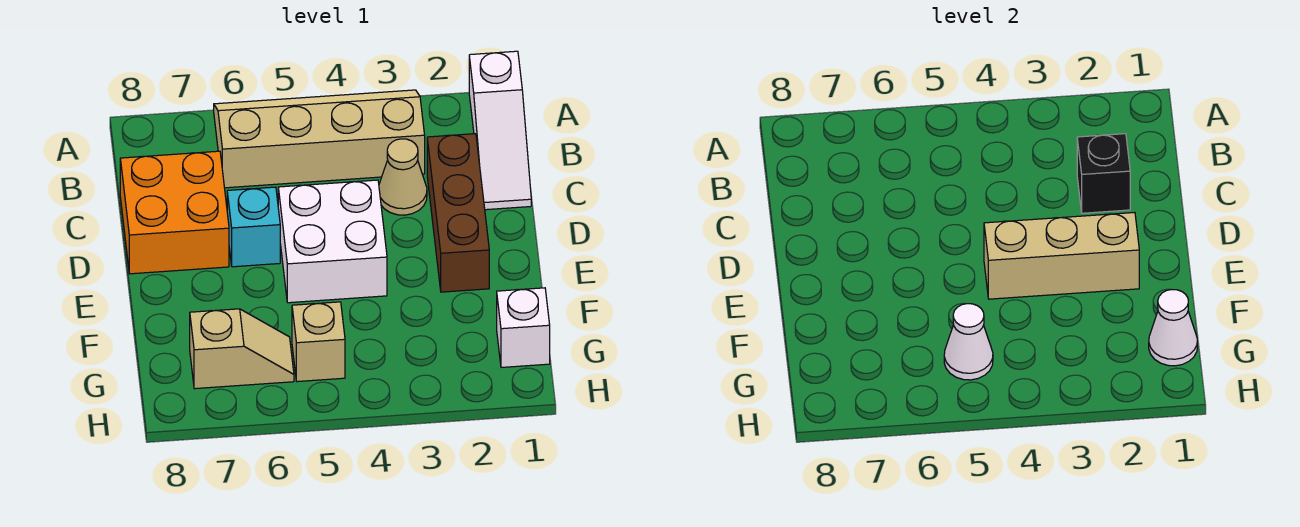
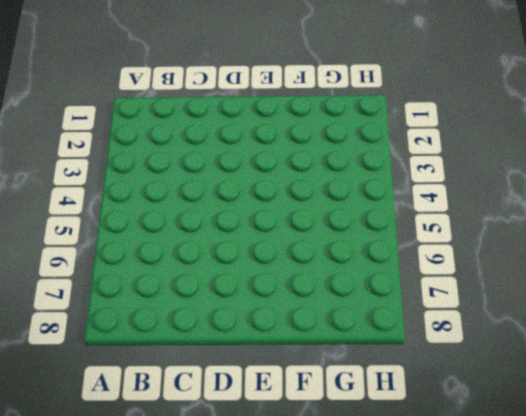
none -> white slope A1:C1 level 1 top A
none -> tan slope A3:B6 level 1 top B
none -> brown brick C2:E2 level 1

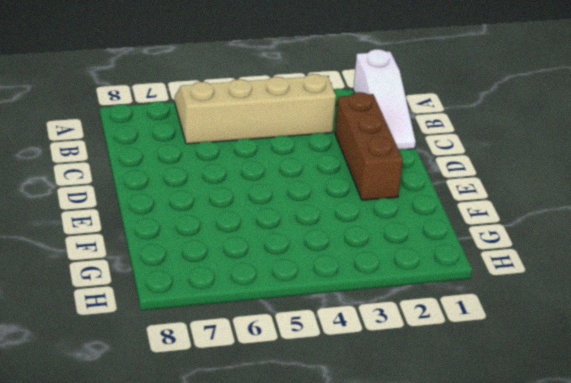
none -> tan cone C3 level 1
none -> orange brick C7:D8 level 1
none -> white brick D4:E5 level 1

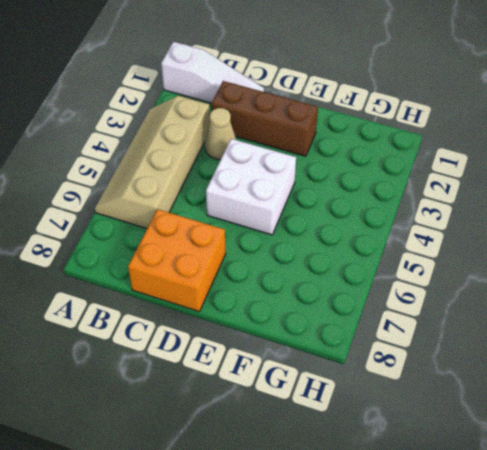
none -> cyan brick D6 level 1
none -> white brick G1 level 1
none -> tan brick G5 level 1

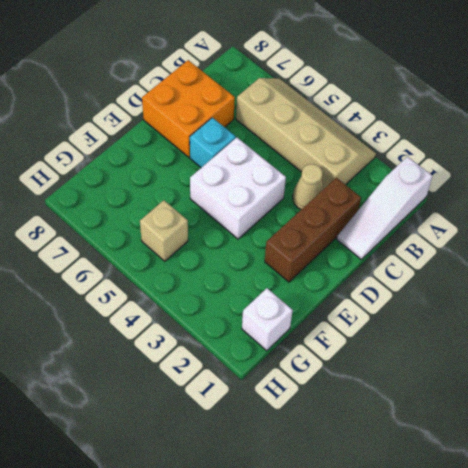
none -> tan slope G6:G7 level 1 top 7
none -> black brick C2 level 2
none -> tan brick E2:E4 level 2

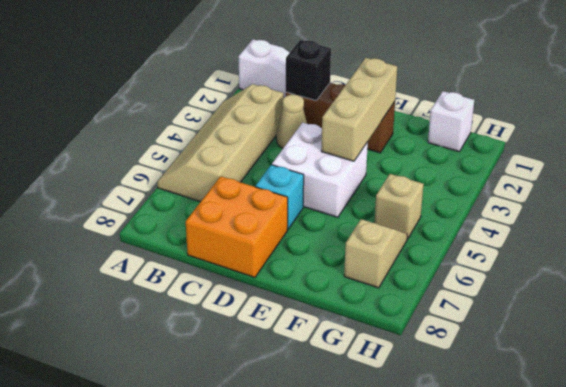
none -> white cone G1 level 2
none -> white cone G5 level 2

